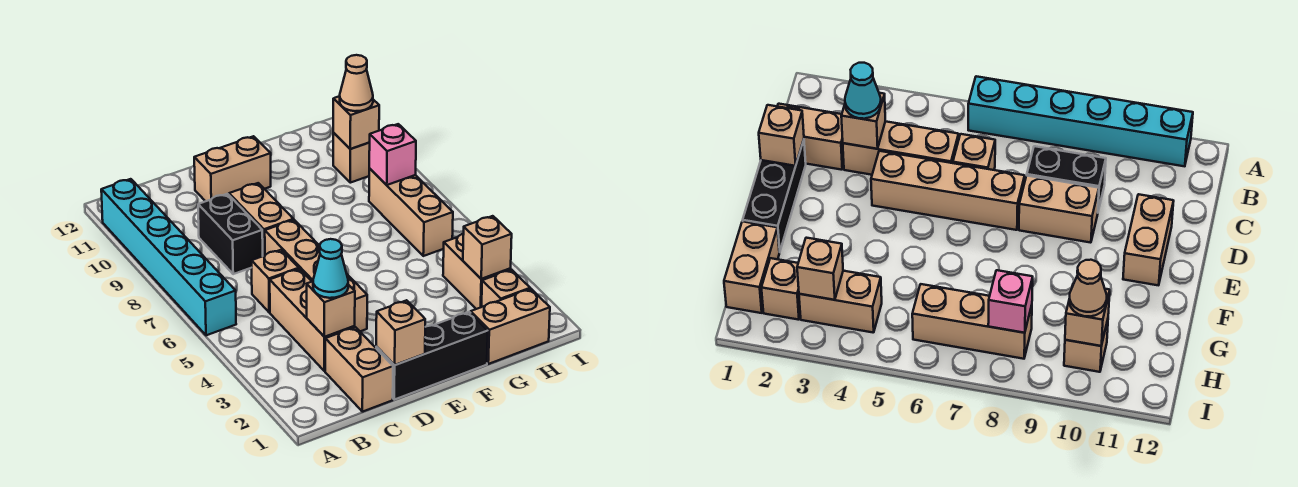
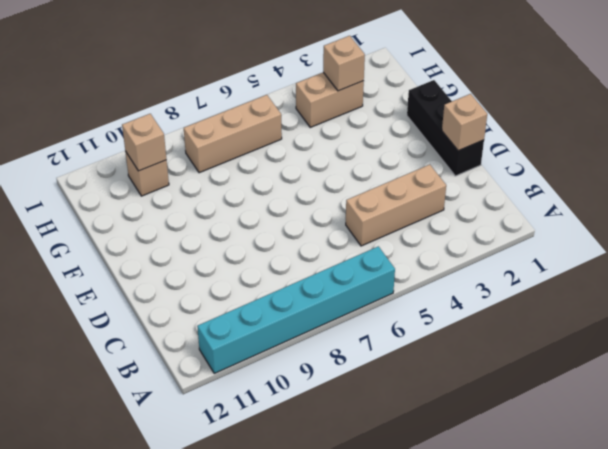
none -> tan brick C1:C2 level 1
none -> tan brick C6 level 1
none -> black brick C8:C9 level 1

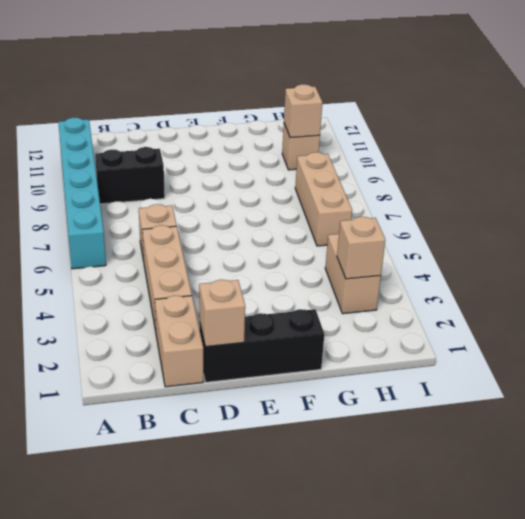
black brick B9:C9 level 1 -> black brick C8:C9 level 1
none -> tan brick D4:D7 level 1
none -> tan brick D8:D9 level 1
none -> tan brick D11:E11 level 1

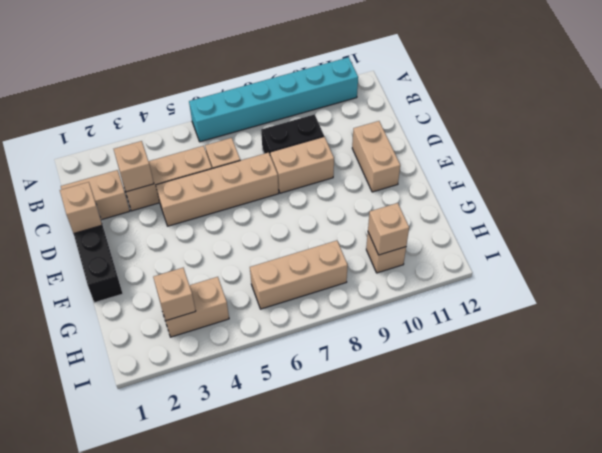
none -> tan brick G1:H1 level 1
none -> tan brick H2 level 1
none -> pink brick H8 level 2

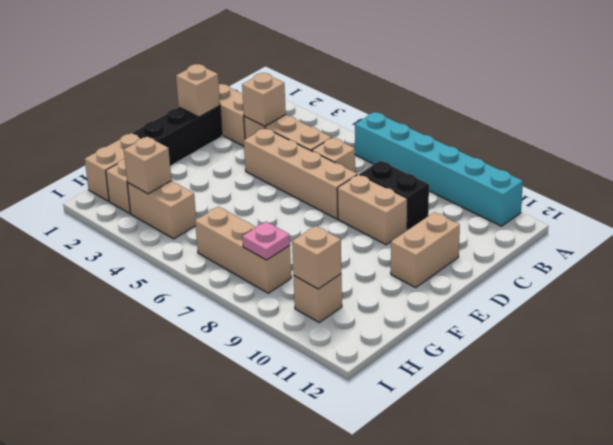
pink plate H8 level 2 -> pink brick H8 level 2
none -> cyan cone C3 level 3
none -> tan cone H10 level 3

